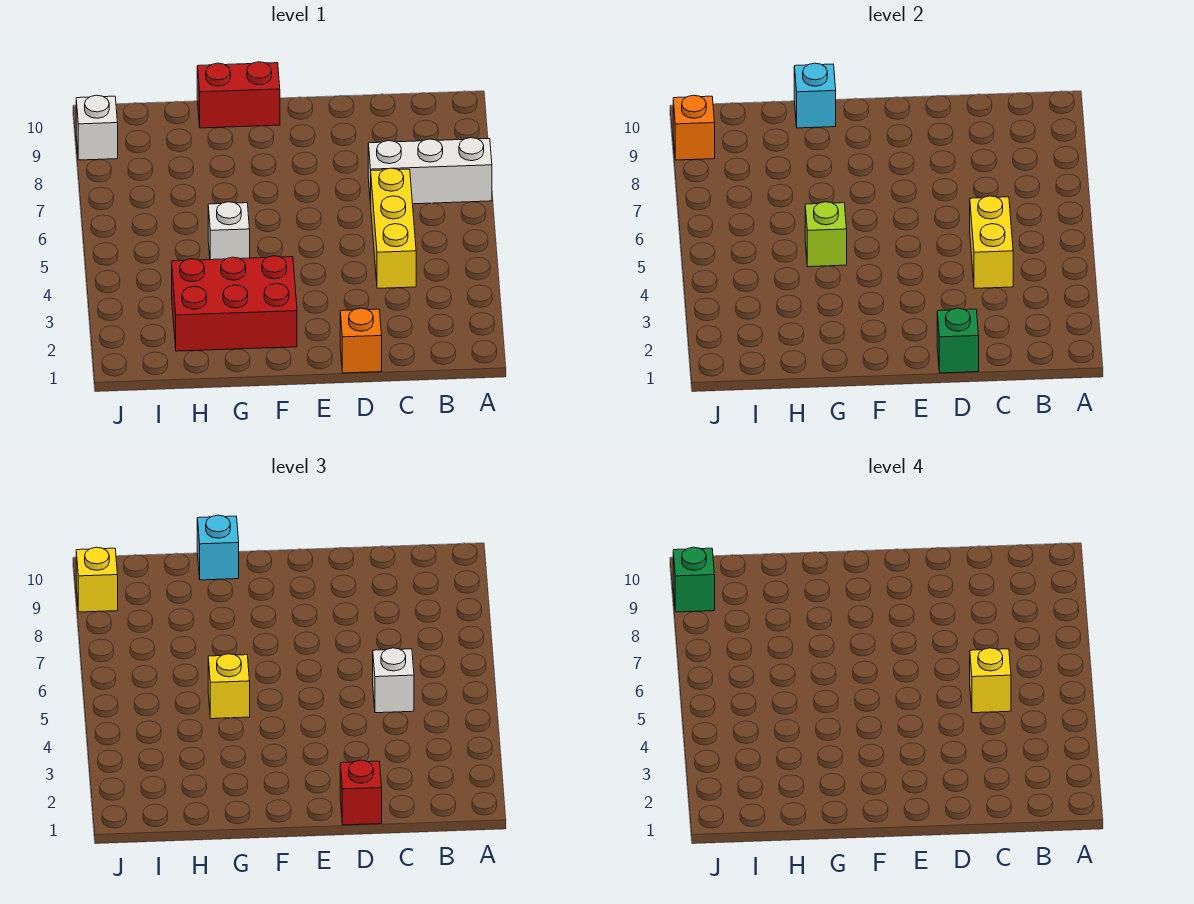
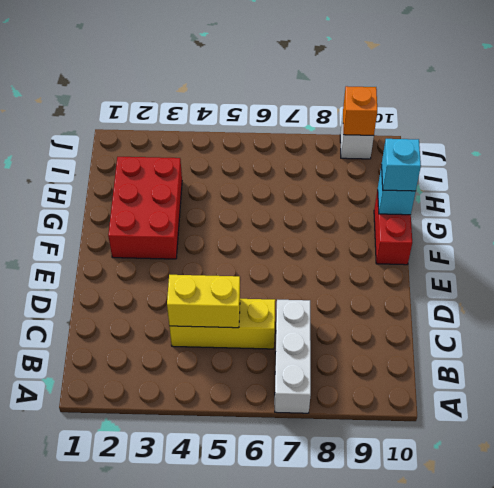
none -> orange brick D1 level 1
none -> white brick G5 level 1
none -> green brick D1 level 2

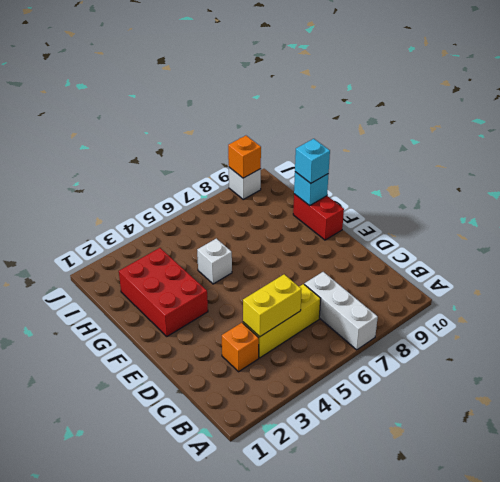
orange brick C3 level 1 -> orange brick D1 level 1
none -> green brick D1 level 2
none -> lime brick G5 level 2
none -> white brick C5 level 3

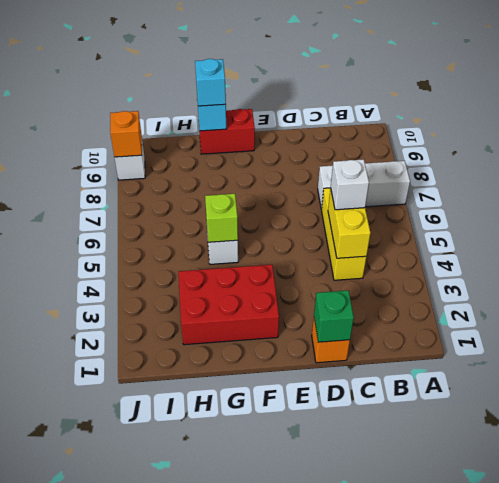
none -> red brick D1 level 3
none -> yellow brick G5 level 3
none -> yellow brick J9 level 3

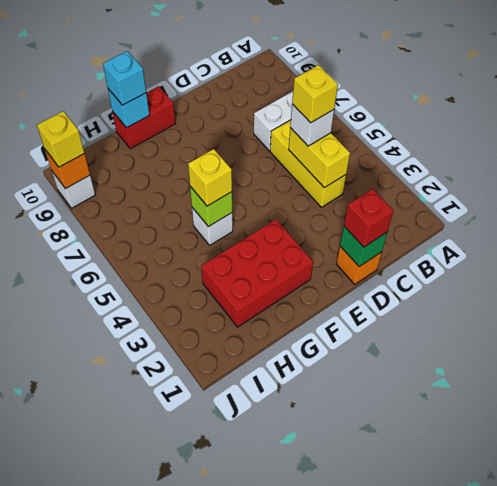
none -> green brick J9 level 4

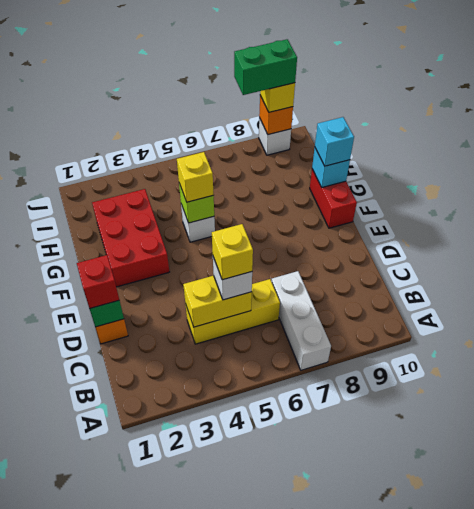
green brick J8:J9 level 4 -> green brick J9 level 4

